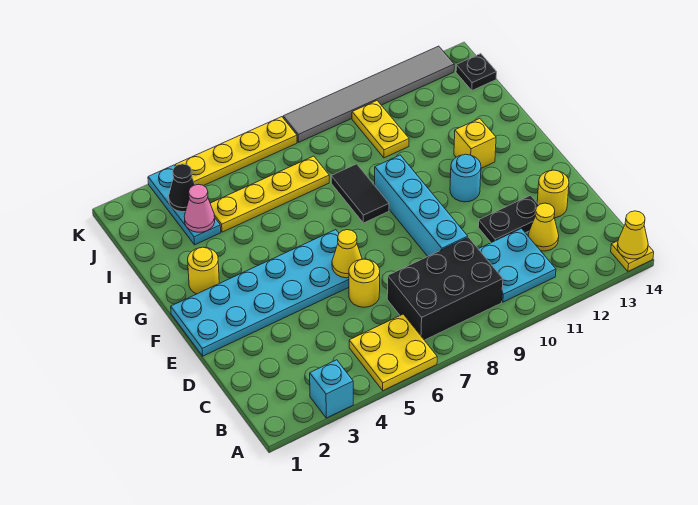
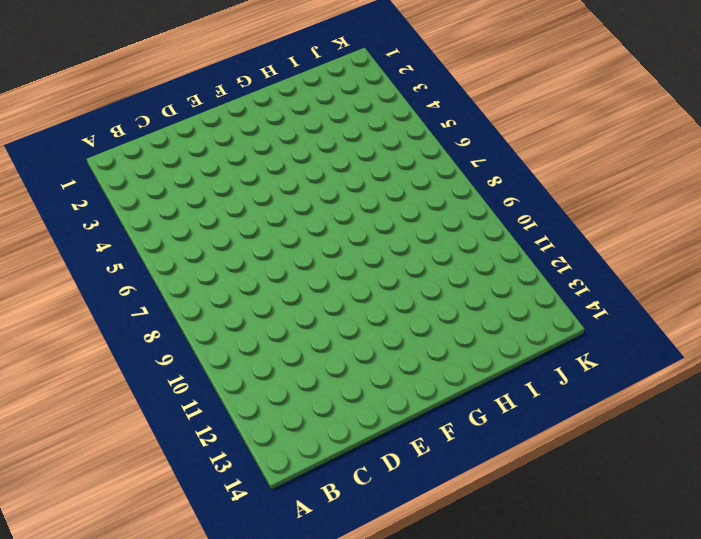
none -> cyan brick A3 level 1
none -> yellow plate A5:B6 level 1
none -> yellow plate A14 level 1

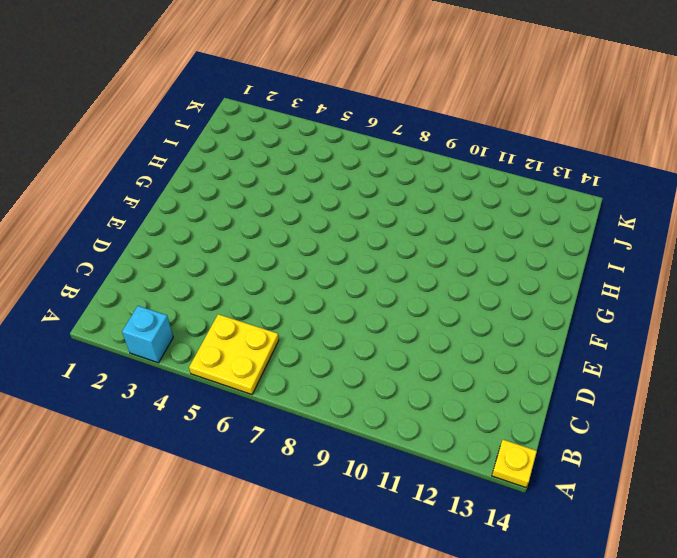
none -> black brick B7:C9 level 1
none -> cyan plate B10:C11 level 1
none -> yellow cone C12 level 1

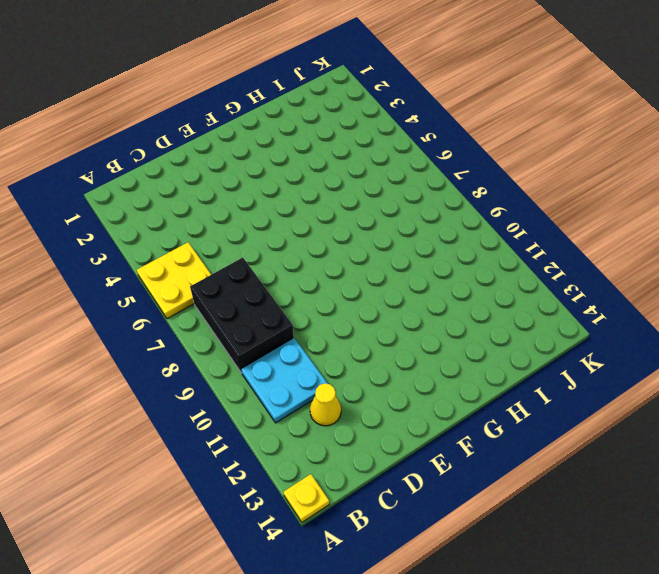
none -> cyan brick A3 level 1
none -> yellow round brick D6 level 1
none -> cyan brick D9:G9 level 1

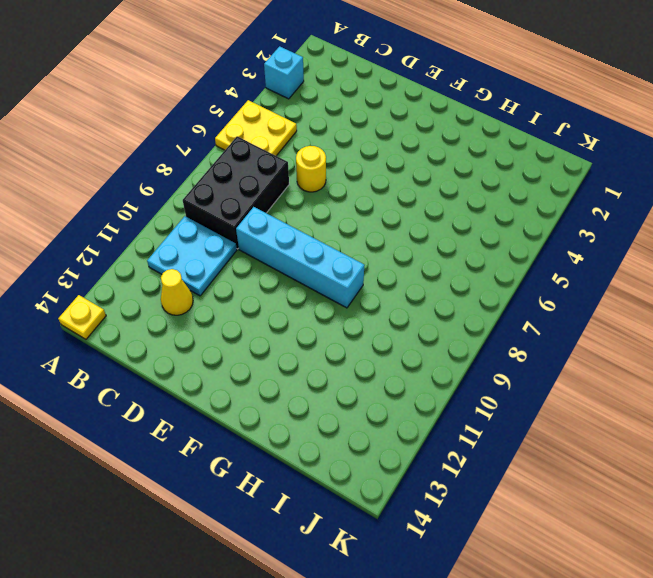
none -> black plate D11:D12 level 1
none -> yellow round brick D13 level 1
none -> cyan plate E1:F6 level 1

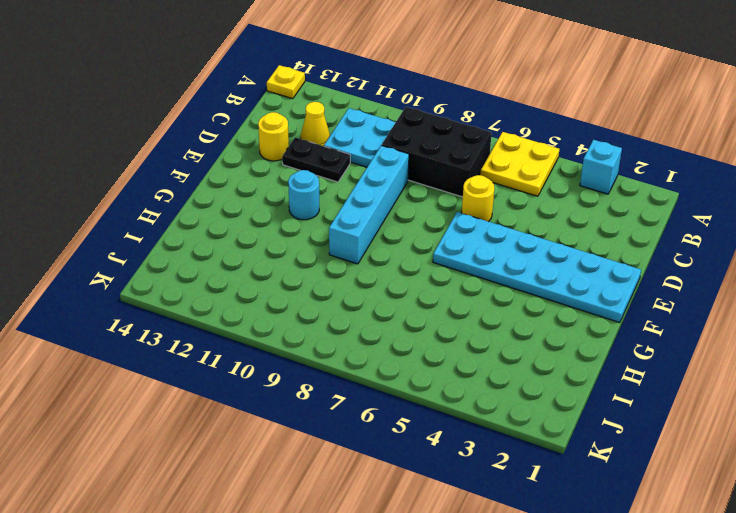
none -> yellow round brick G2 level 1
none -> black tile G8:H8 level 1
none -> yellow brick G12 level 1

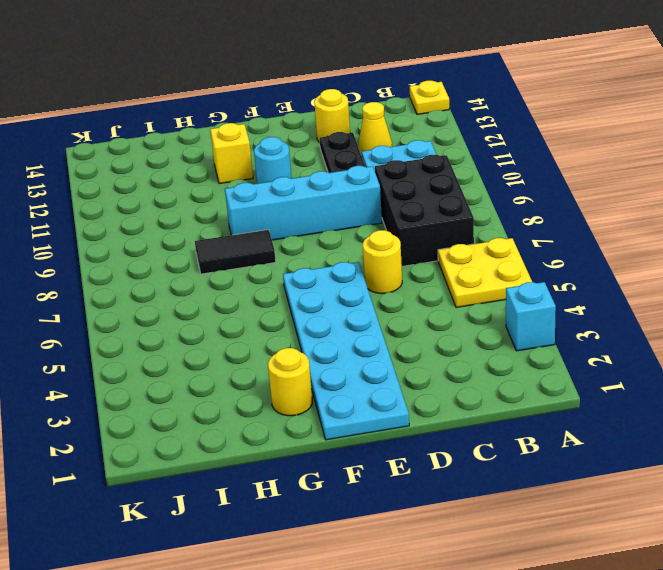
none -> cyan plate I3:K3 level 1
none -> yellow plate I4:I7 level 1
none -> yellow plate I10:J10 level 1

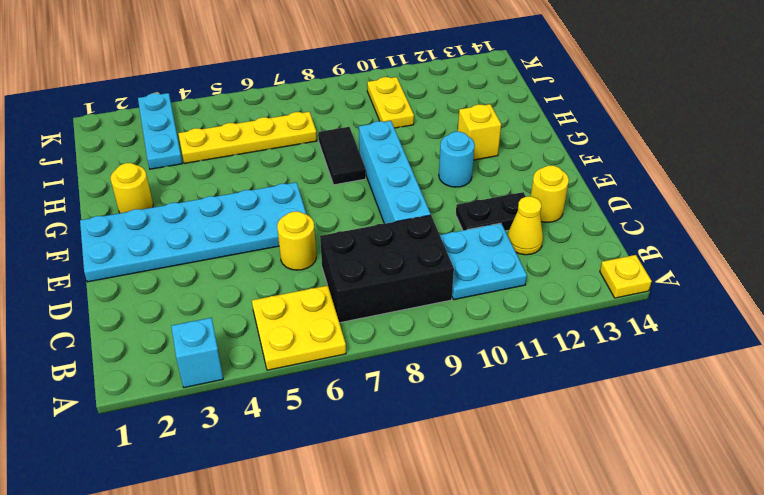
none -> black plate J14 level 1
none -> yellow plate K4:K7 level 1
none -> grey tile K8:K13 level 1

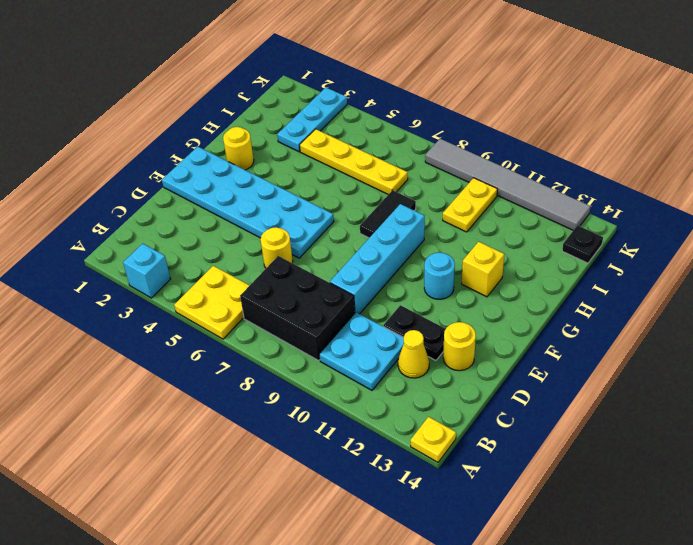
none -> yellow plate K4:K7 level 1
none -> yellow cone A14 level 2
none -> yellow cone E6 level 2

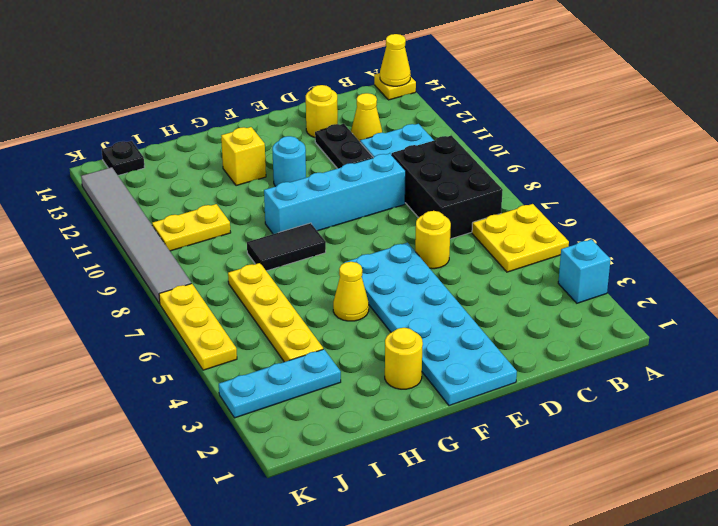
yellow cone G5 level 1 -> yellow cone E6 level 2
yellow plate K5:K7 level 1 -> yellow plate K4:K7 level 1
none -> pink cone I3 level 2
none -> black cone J3 level 2

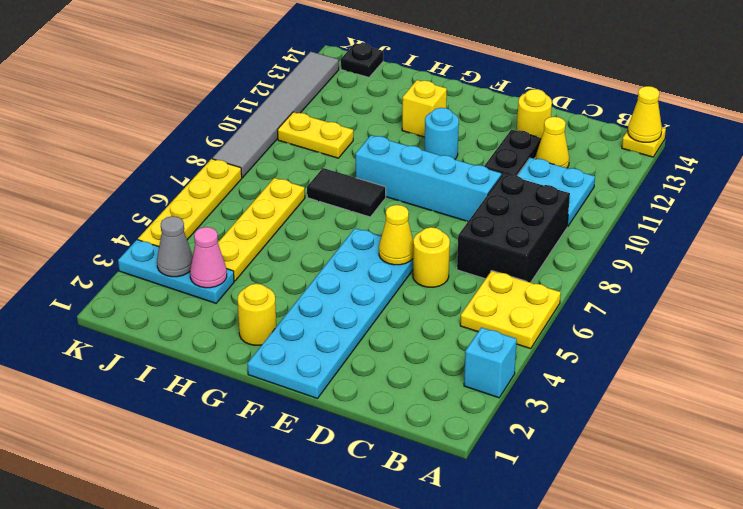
grey cone J3 level 2 -> black cone J3 level 2

